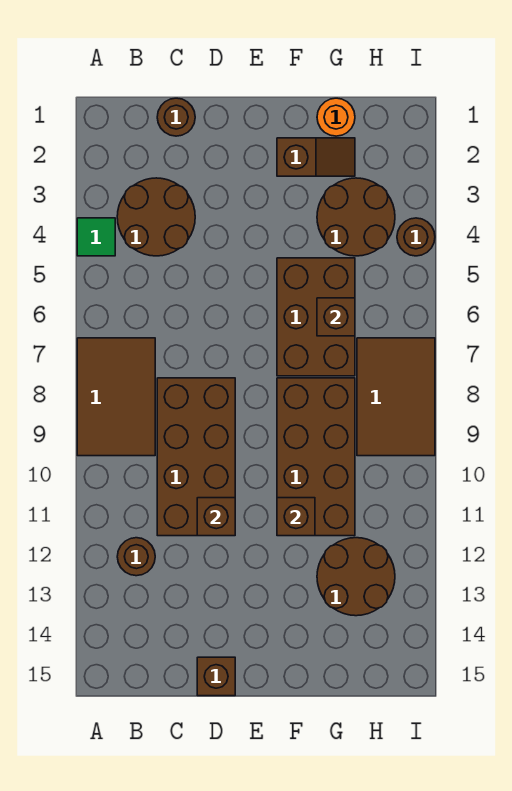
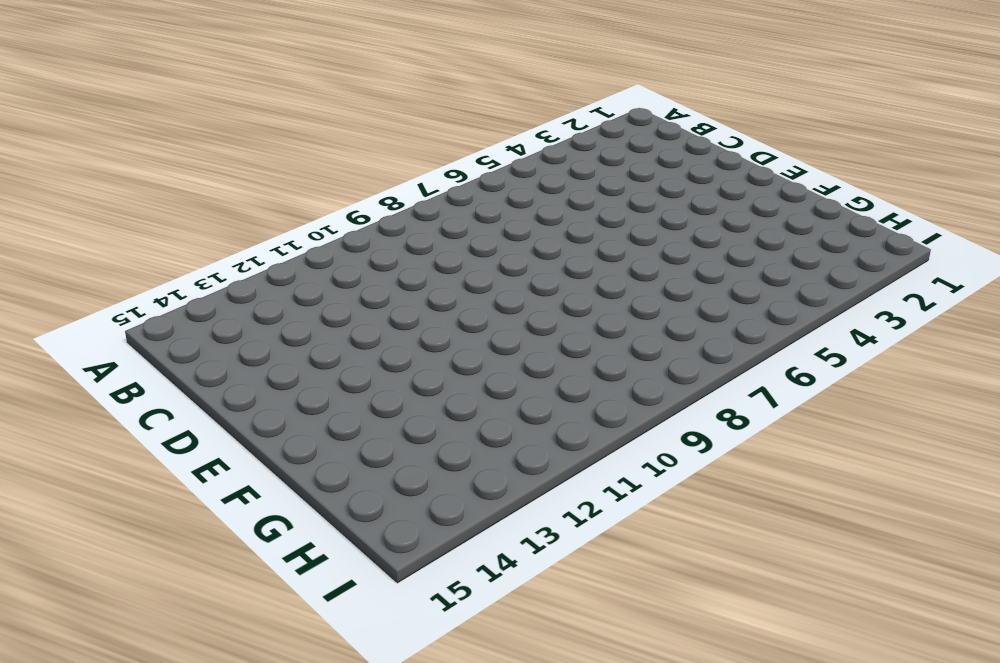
none -> green tile A4 level 1
none -> brown tile A7:B9 level 1
none -> brown round brick B3:C4 level 1

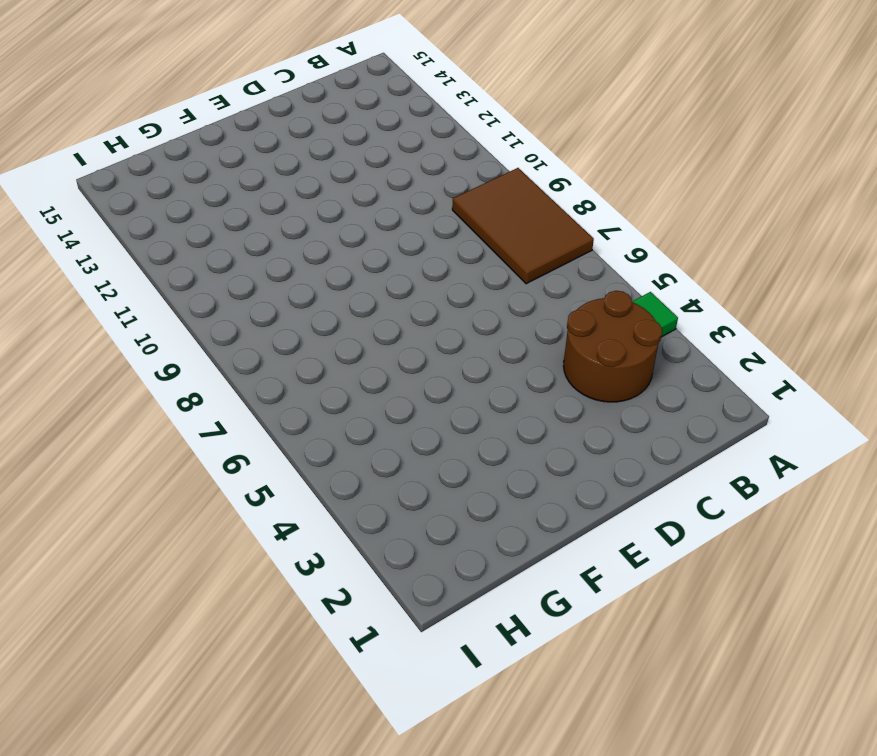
none -> brown round brick B12 level 1
none -> brown round brick C1 level 1
none -> brown brick C8:D11 level 1

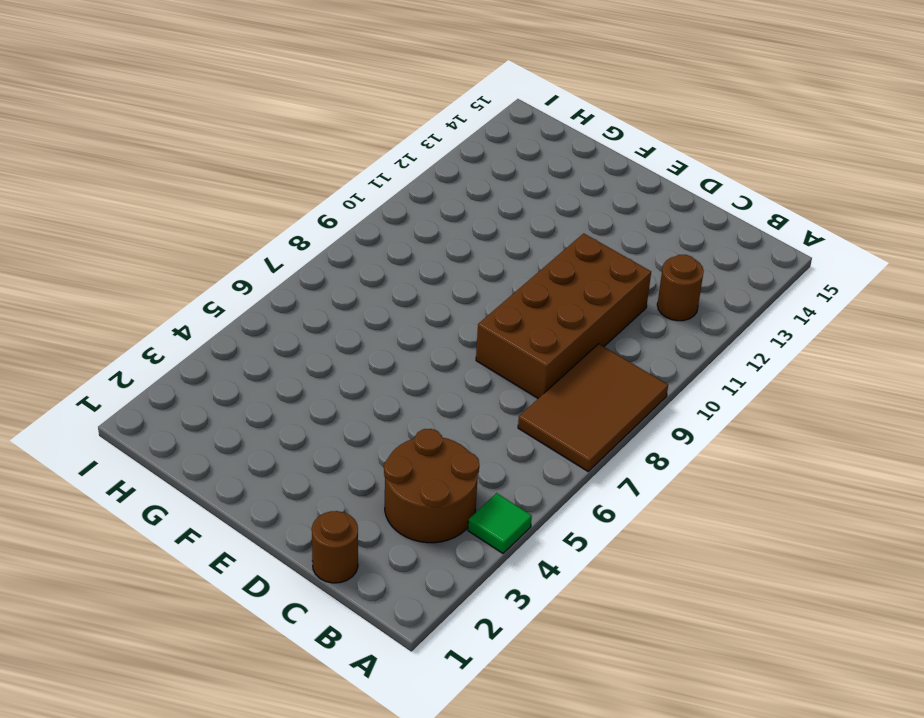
none -> brown brick D15 level 1
none -> brown slope F2:G2 level 1 top F
none -> brown brick F5:G7 level 1

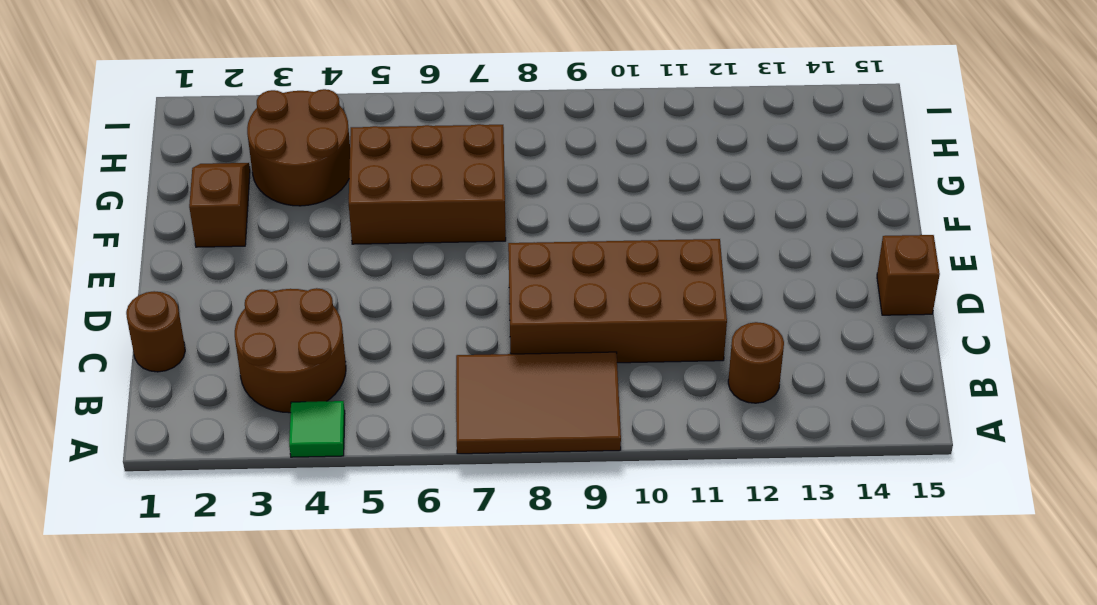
none -> brown brick F8:G11 level 1
none -> orange round brick G1 level 1
none -> brown round brick G12:H13 level 1

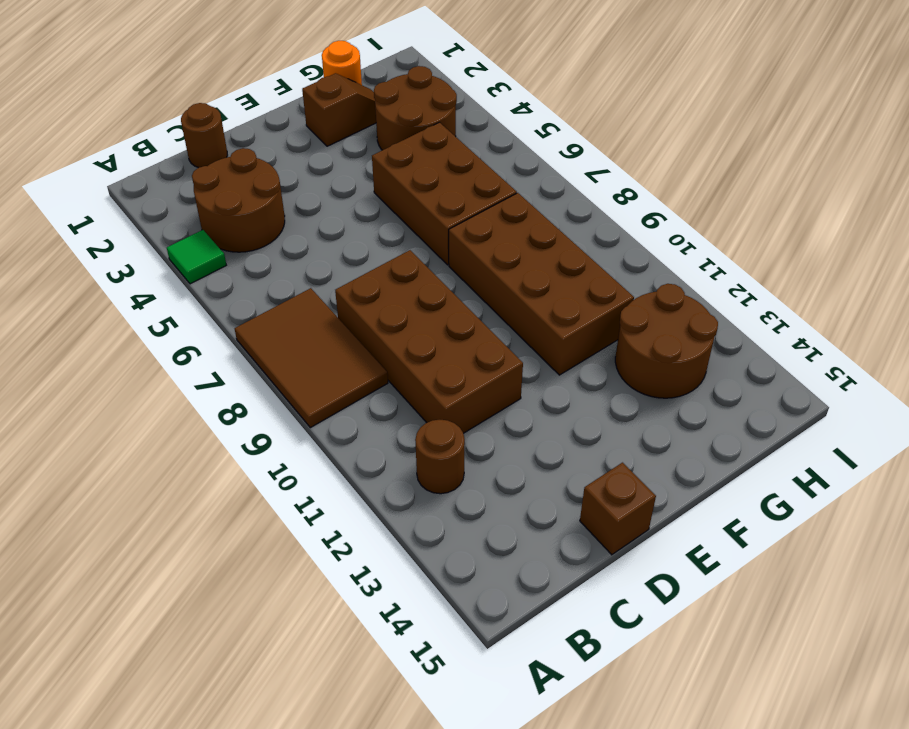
none -> brown tile H7:I9 level 1
none -> brown round brick I4 level 1
none -> brown brick D11 level 2

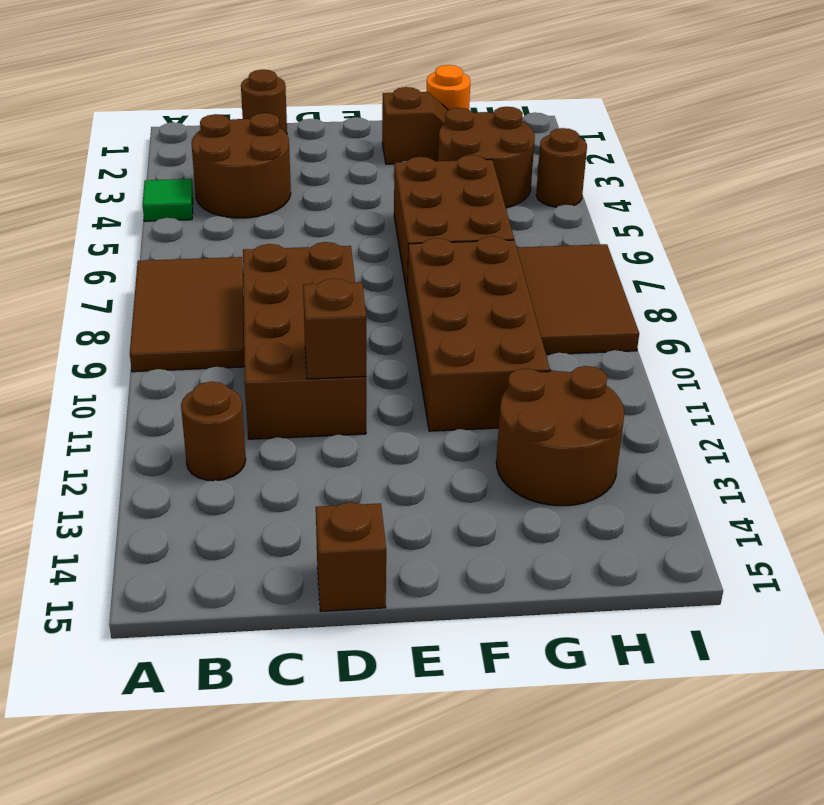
none -> brown brick F11 level 2
none -> brown brick G6 level 2

